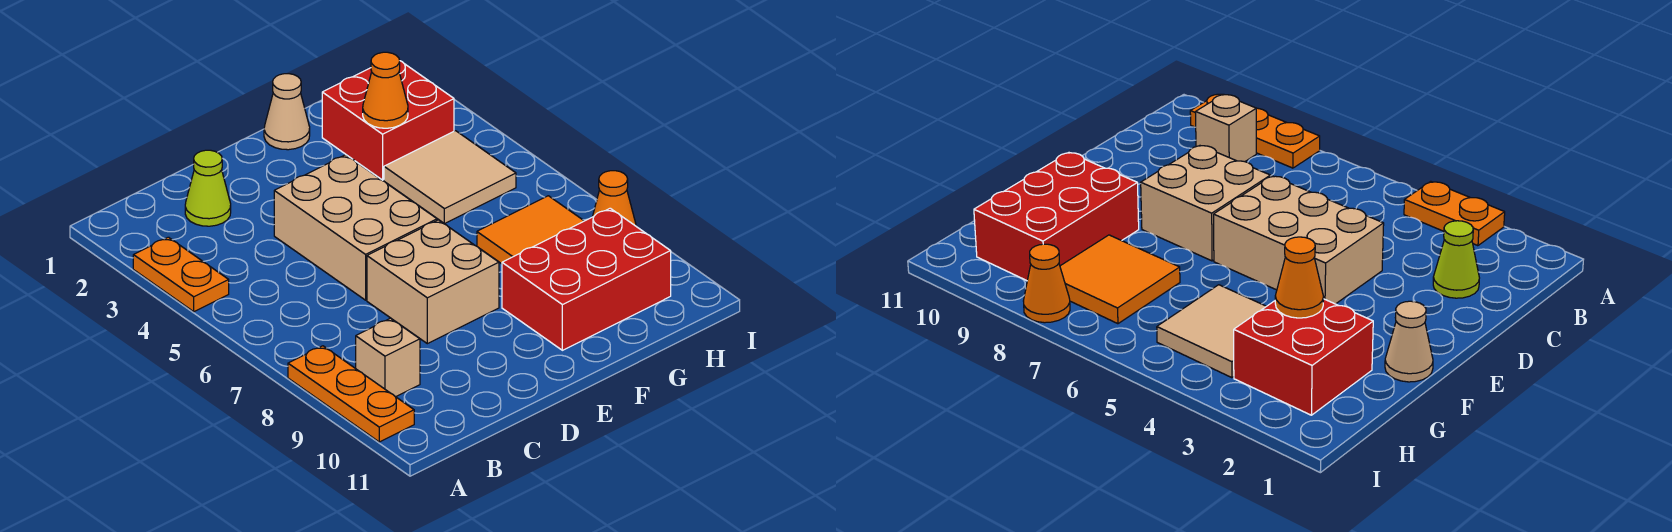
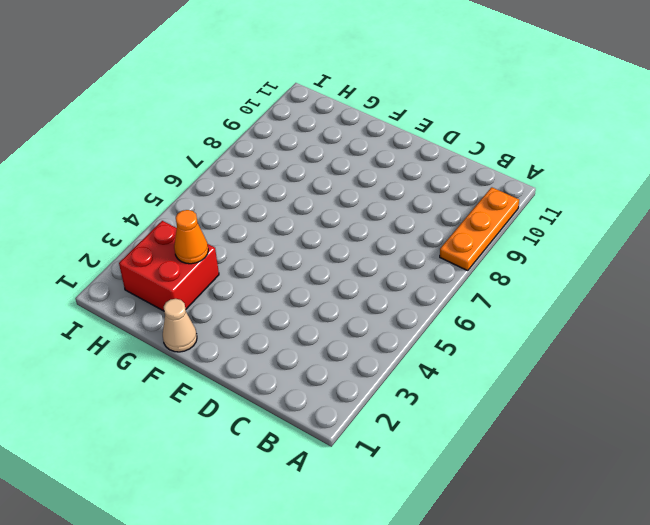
none -> orange plate A3:A4 level 1
none -> tan brick B9 level 1
none -> lime cone C2 level 1

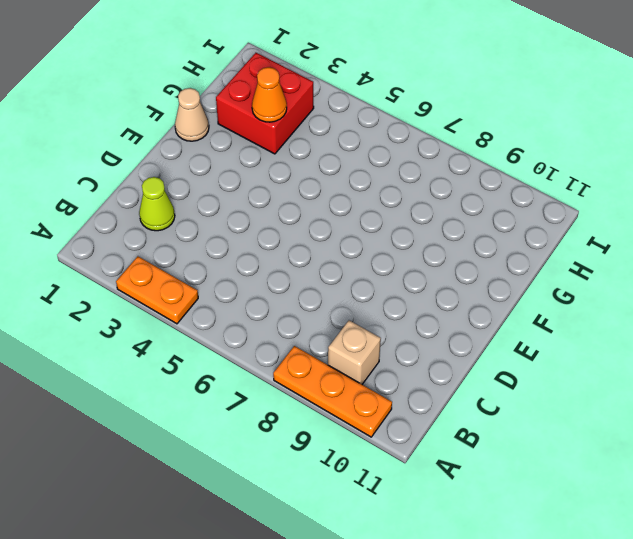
none -> tan brick D4:E6 level 1
none -> tan brick D7:E8 level 1
none -> red brick F9:H10 level 1

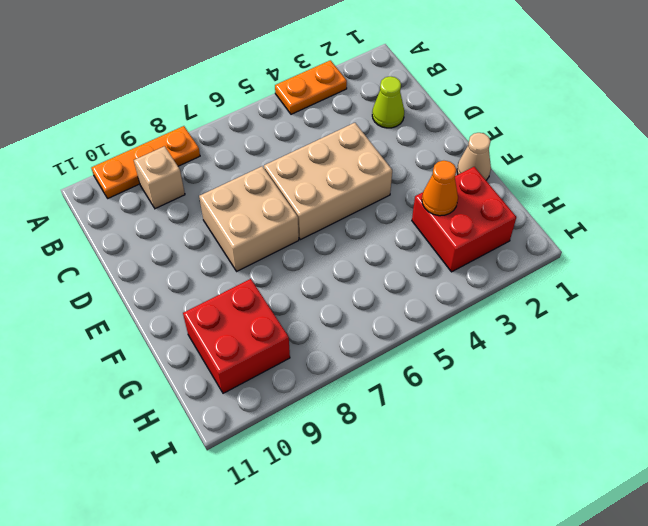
red brick G9:H10 level 1 -> red brick F9:H10 level 1
none -> tan tile G4:H5 level 1
none -> orange tile G7:H8 level 1
none -> orange cone I8 level 1

